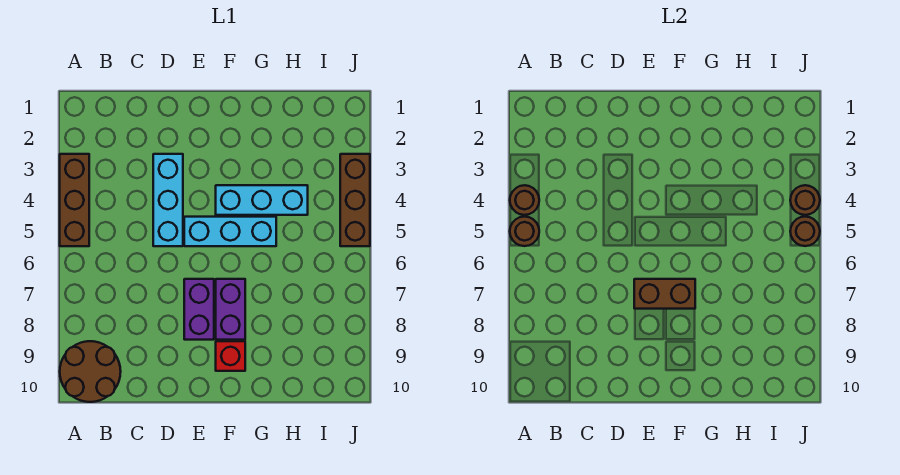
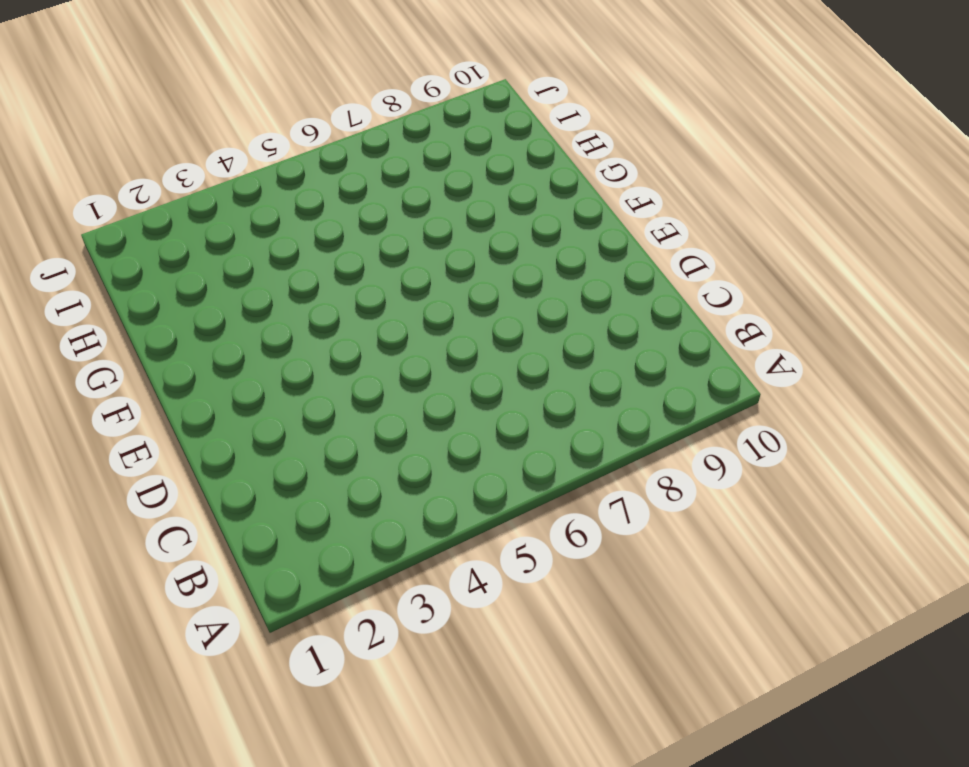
none -> brown brick A3:A5 level 1
none -> brown round brick A9:B10 level 1
none -> cyan brick D3:D5 level 1

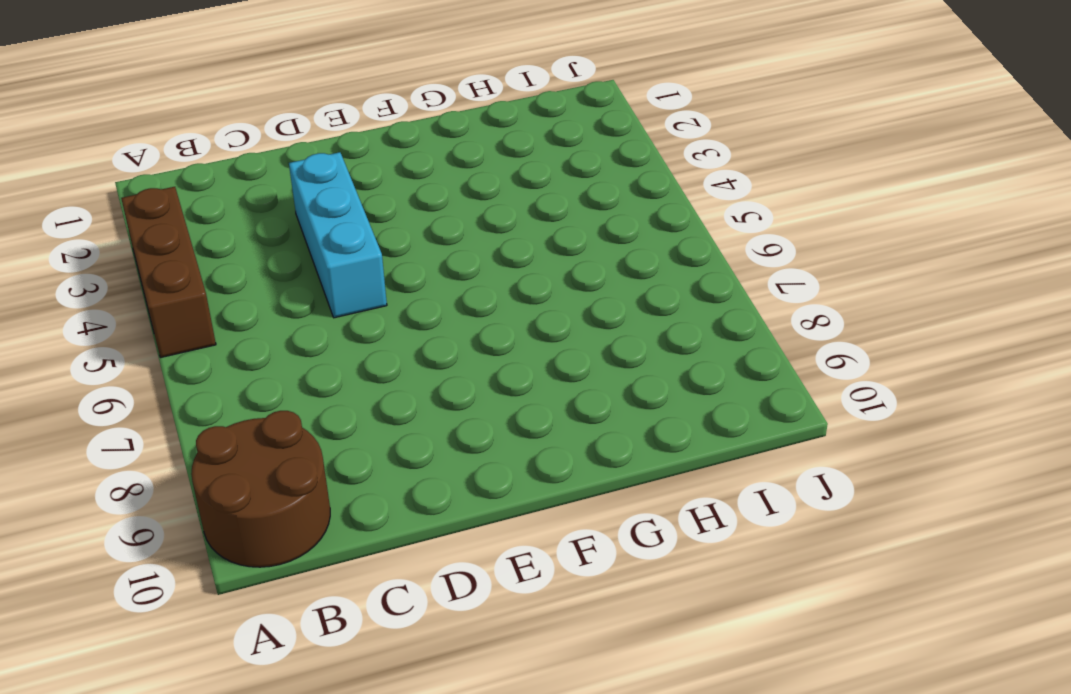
none -> cyan brick E5:G5 level 1
none -> purple brick E7:E8 level 1
none -> cyan brick F4:H4 level 1

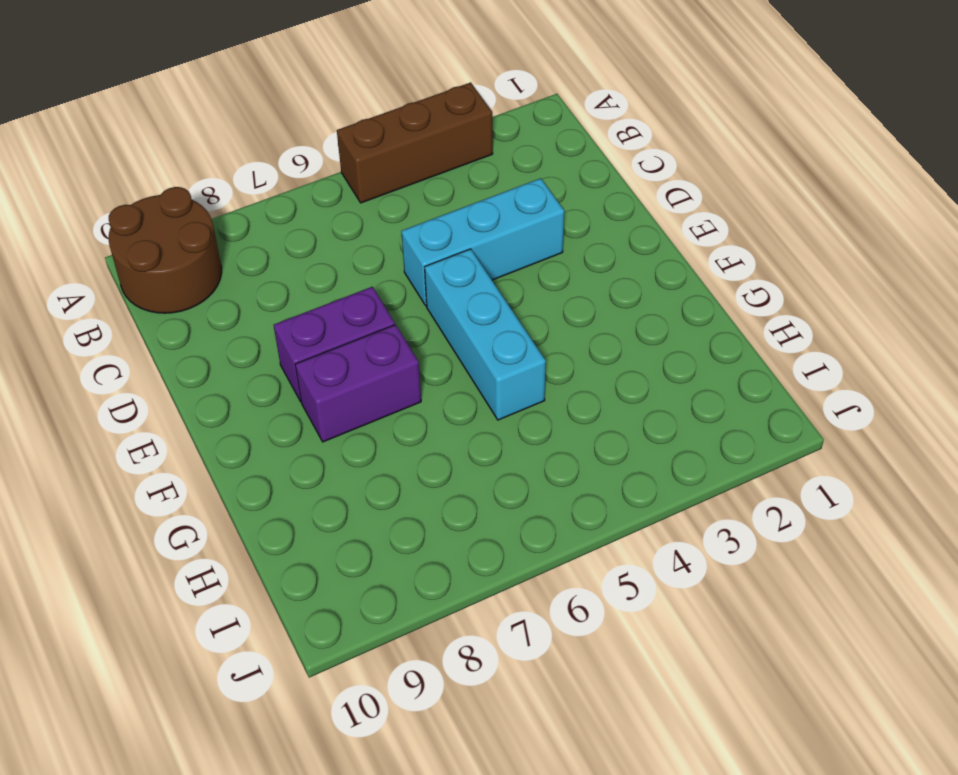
none -> cyan brick F4:H4 level 1
none -> red brick F9 level 1
none -> brown brick J3:J5 level 1

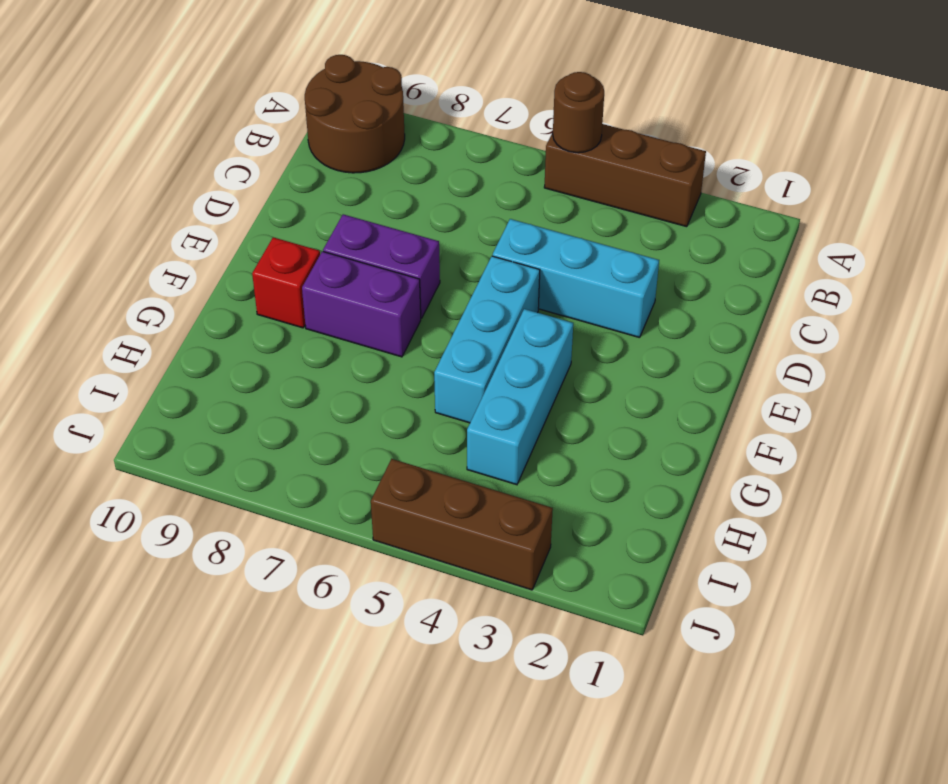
none -> brown round brick A4 level 2
none -> brown brick E7:F7 level 2
none -> brown round brick J4 level 2

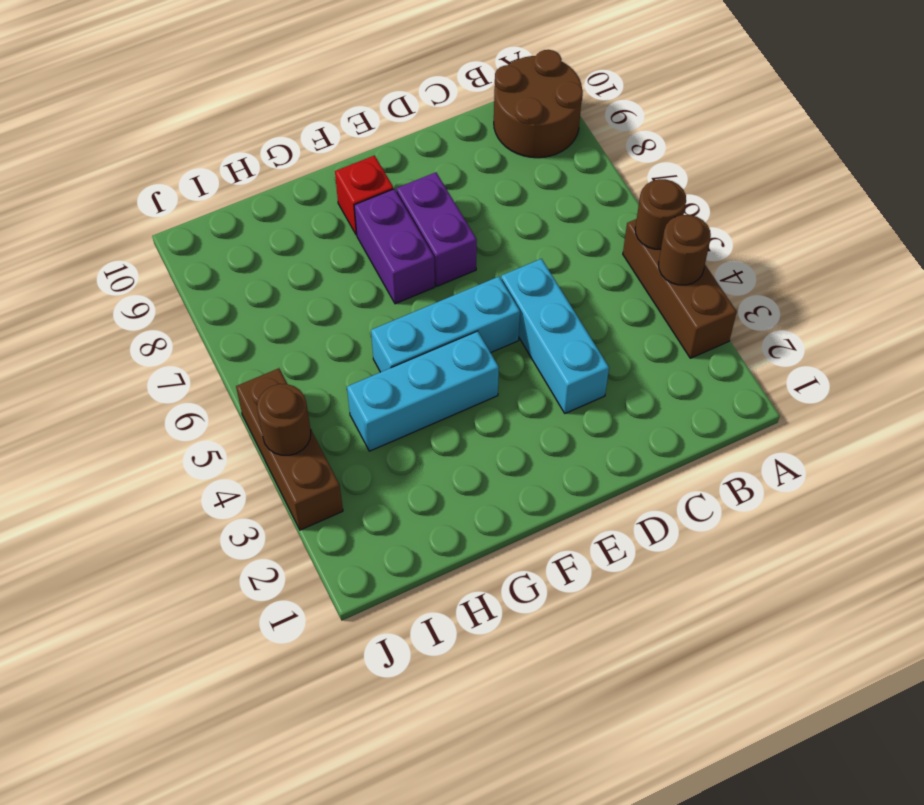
none -> brown brick E7:F7 level 2
none -> brown round brick J5 level 2

